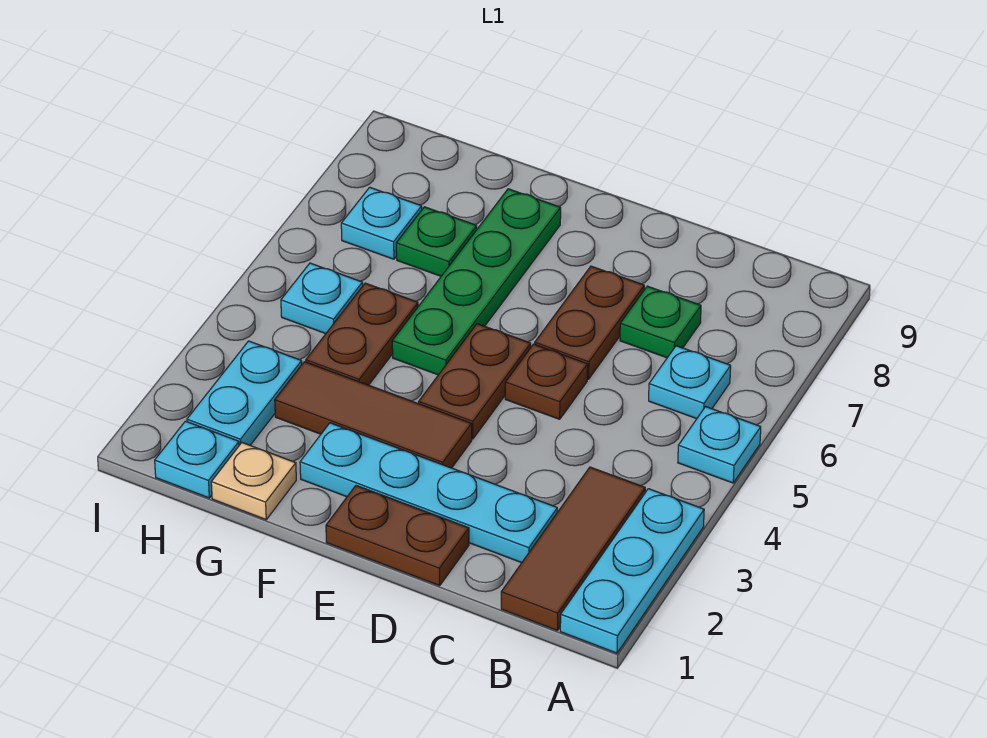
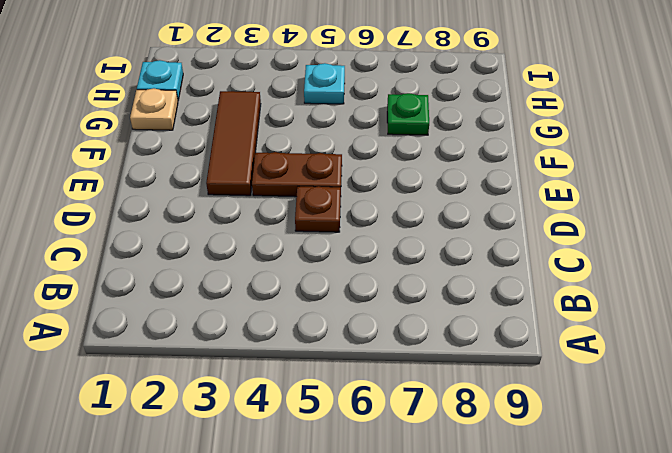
none -> cyan plate A1:A3 level 1
none -> cyan plate A5 level 1
none -> brown tile B1:B3 level 1

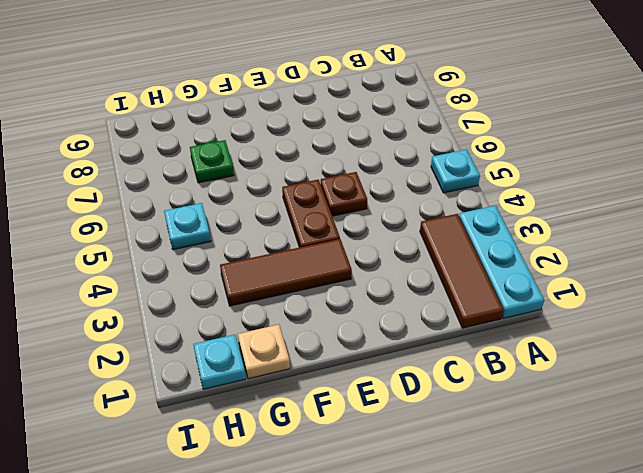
none -> cyan plate B6 level 1
none -> cyan plate C2:F2 level 1
none -> green plate C7 level 1

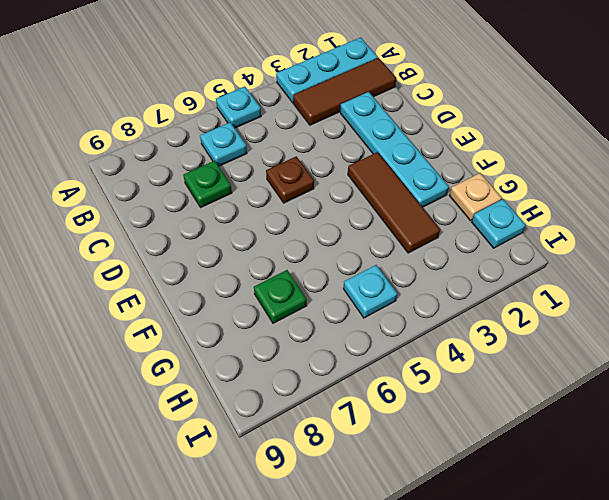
none -> brown plate D1:E1 level 1
none -> brown plate D6:D7 level 1
none -> brown plate E4:E5 level 1

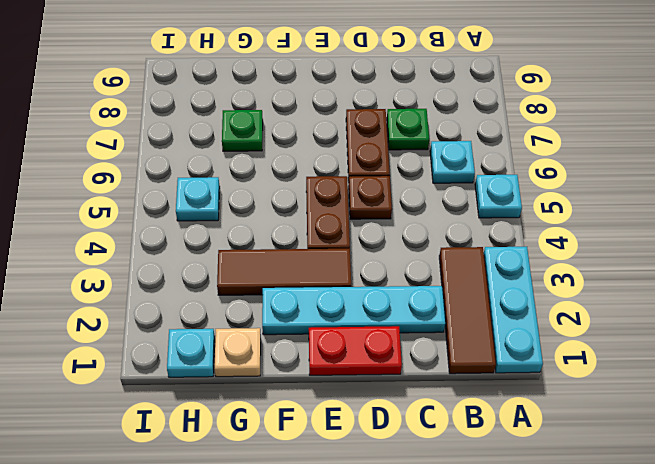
red plate D1:E1 level 1 -> brown plate D1:E1 level 1
none -> green plate F5:F8 level 1
none -> brown plate G4:G5 level 1
none -> cyan plate H2:H3 level 1

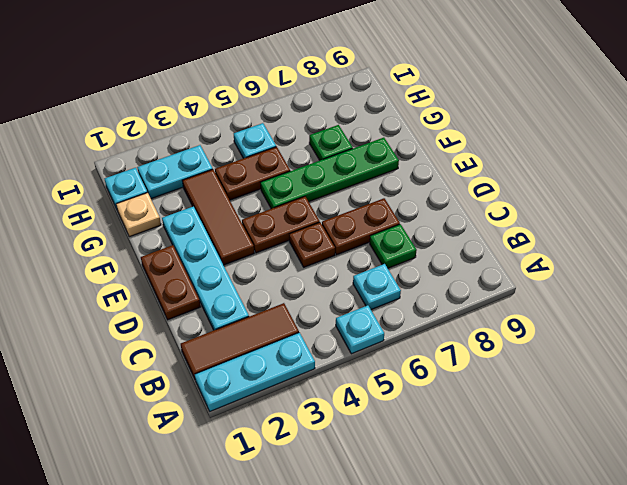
none -> cyan plate H7 level 1

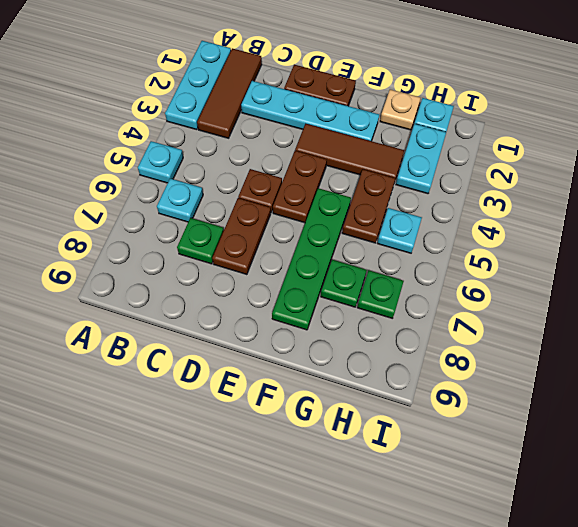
green plate H7 level 1 -> cyan plate H7 level 1

